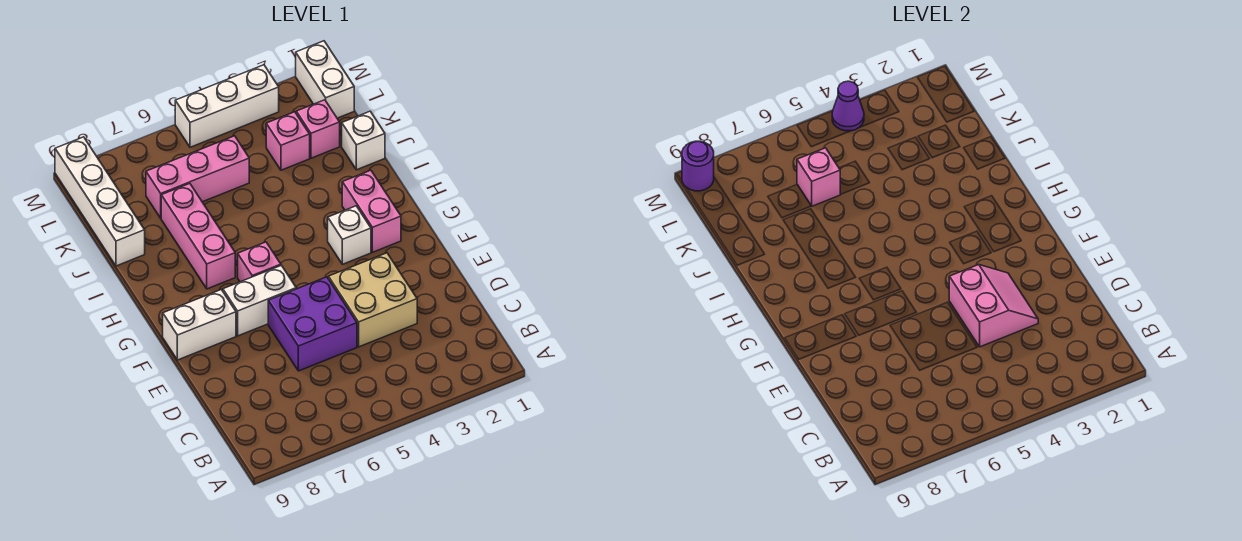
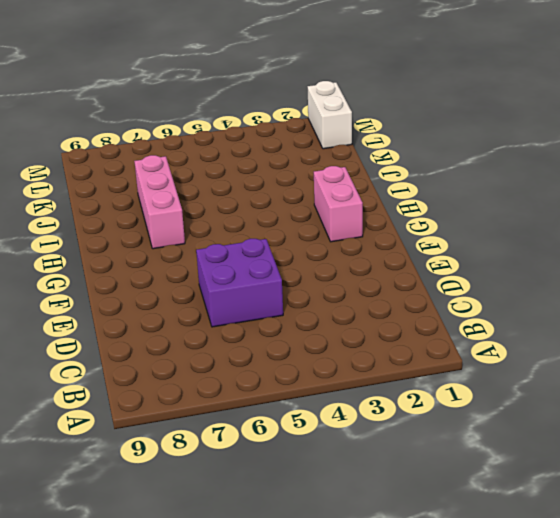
none -> tan brick D3:E4 level 1
none -> white brick F6:F7 level 1
none -> white brick F8:F9 level 1

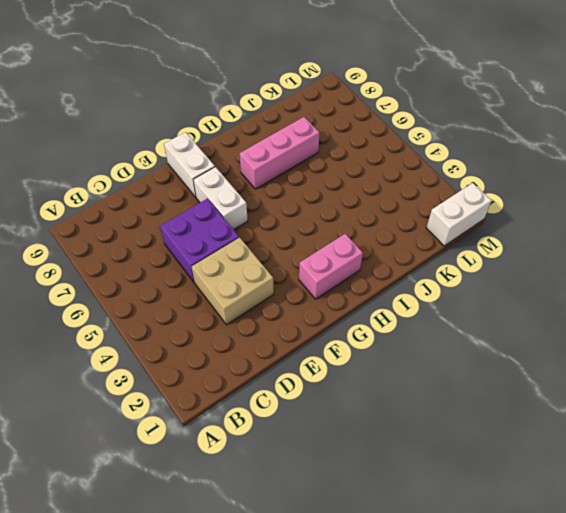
none -> white brick G3 level 1
none -> pink brick G6 level 1
none -> white brick J1 level 1

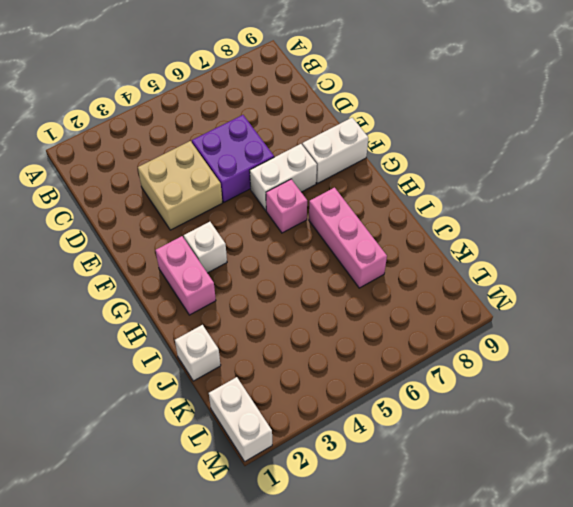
none -> white brick J9:M9 level 1
none -> pink brick K2 level 1
none -> pink brick K3 level 1

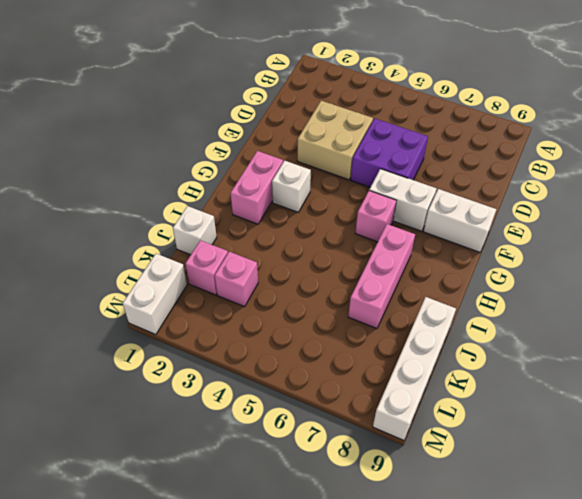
none -> pink brick K5:K7 level 1
none -> white brick M3:M5 level 1
none -> pink slope D3:E4 level 2 top 4

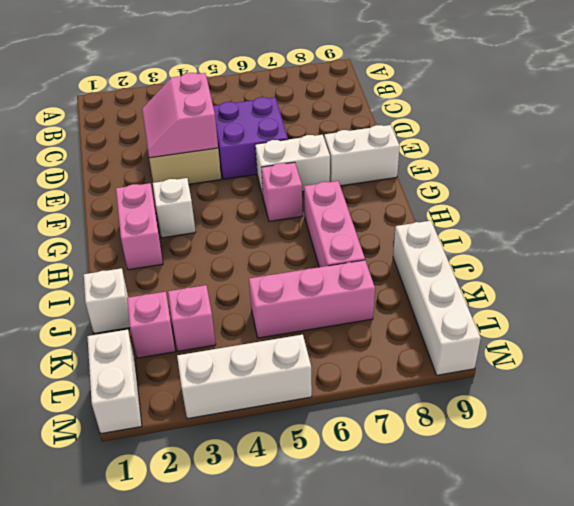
none -> pink brick K6 level 2
none -> purple cone M4 level 2
none -> purple round brick M9 level 2

